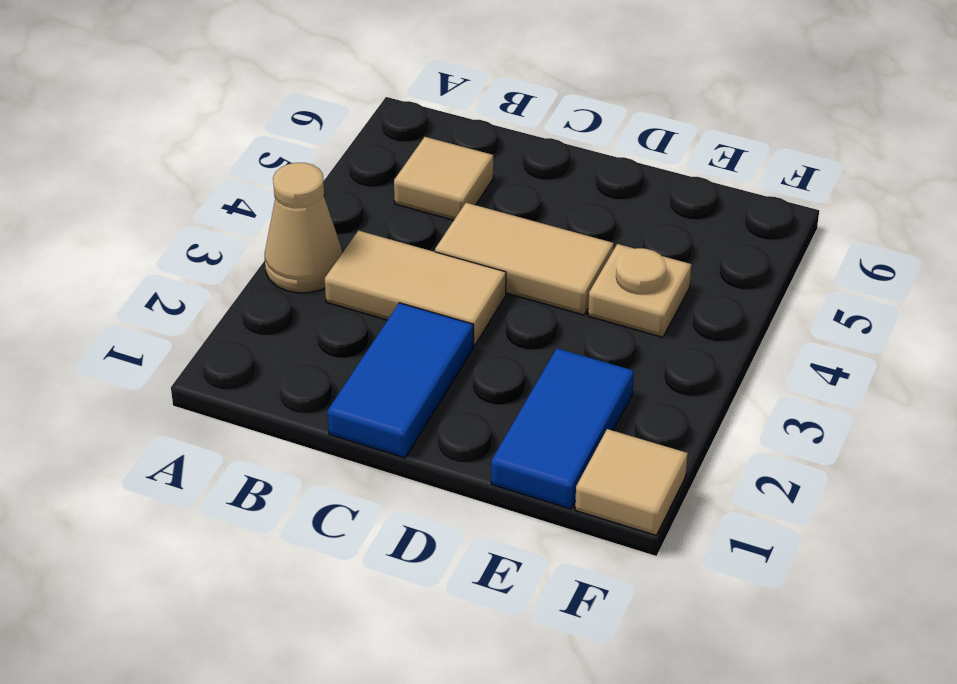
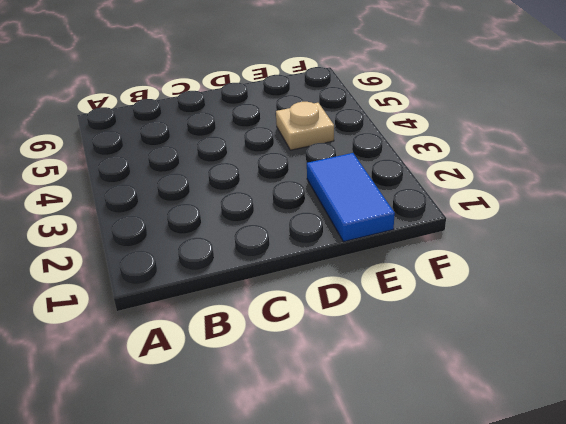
none -> tan cone A3 level 1
none -> tan tile B3:C3 level 1

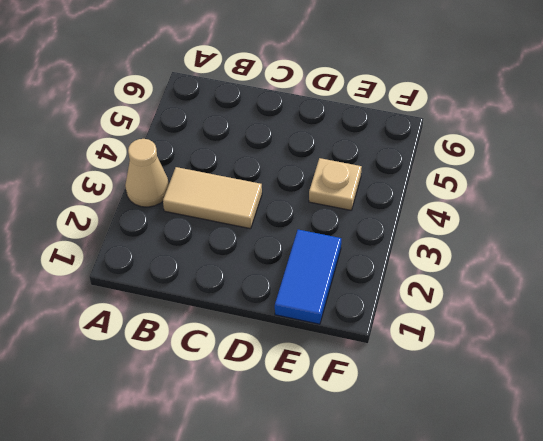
none -> tan tile B5 level 1
none -> blue tile C1:C2 level 1

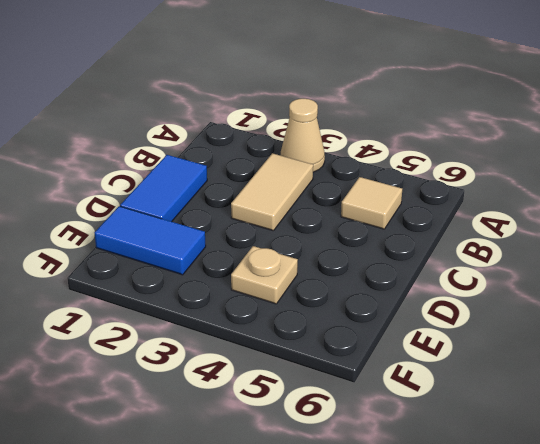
blue tile C1:D1 level 1 -> blue tile C1:C2 level 1
none -> tan tile C4:D4 level 1
none -> tan tile F1 level 1

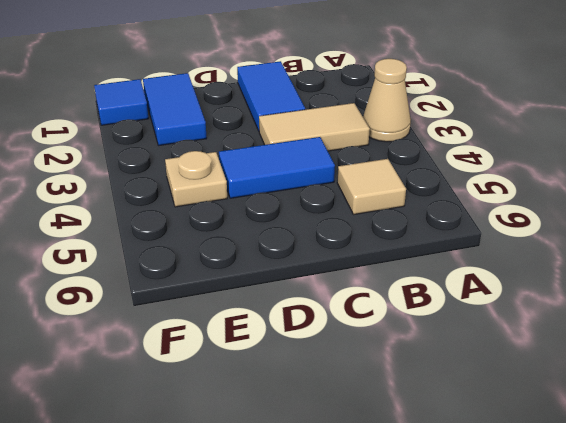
blue tile C4:D4 level 1 -> tan tile C4:D4 level 1
blue tile F1 level 1 -> tan tile F1 level 1

